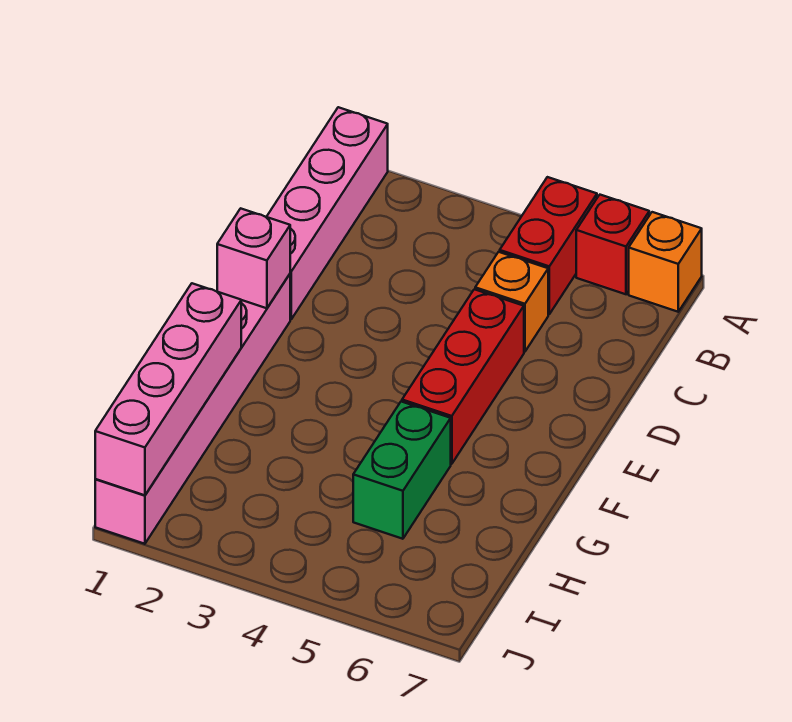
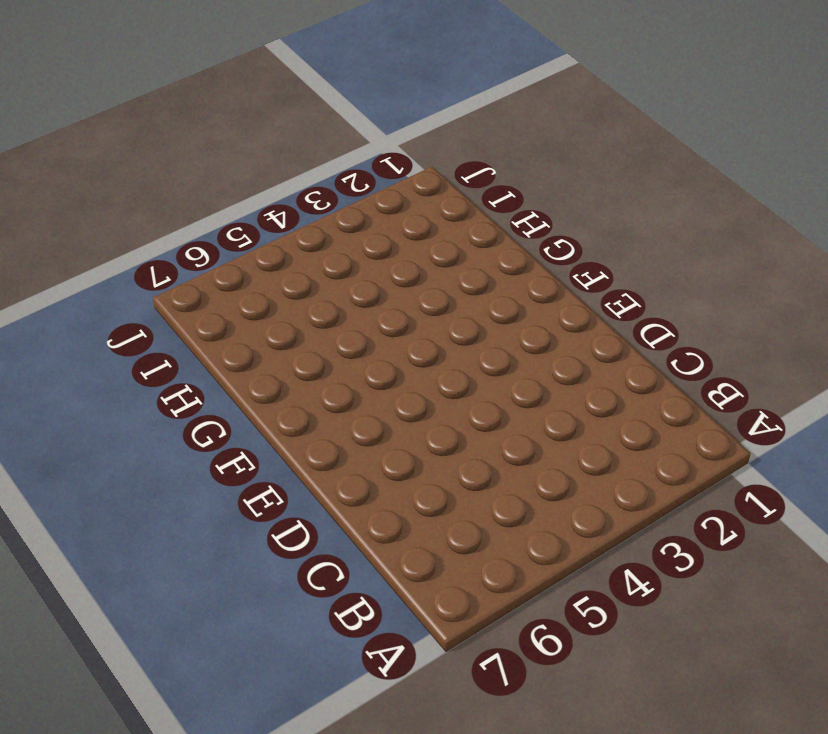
none -> pink brick A1:D1 level 1
none -> red brick A5:B5 level 1

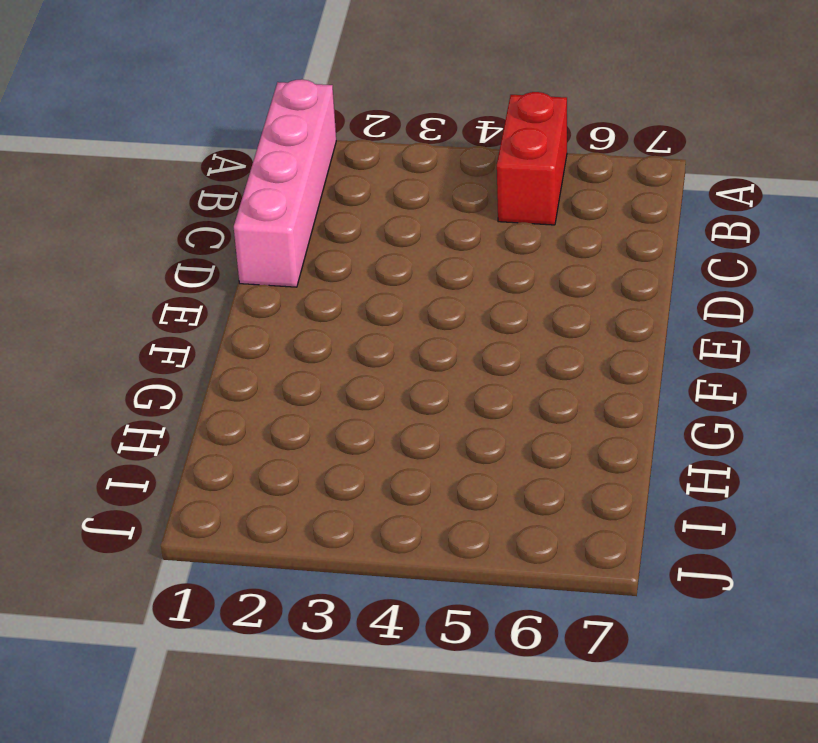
none -> red brick A6 level 1
none -> orange brick A7 level 1

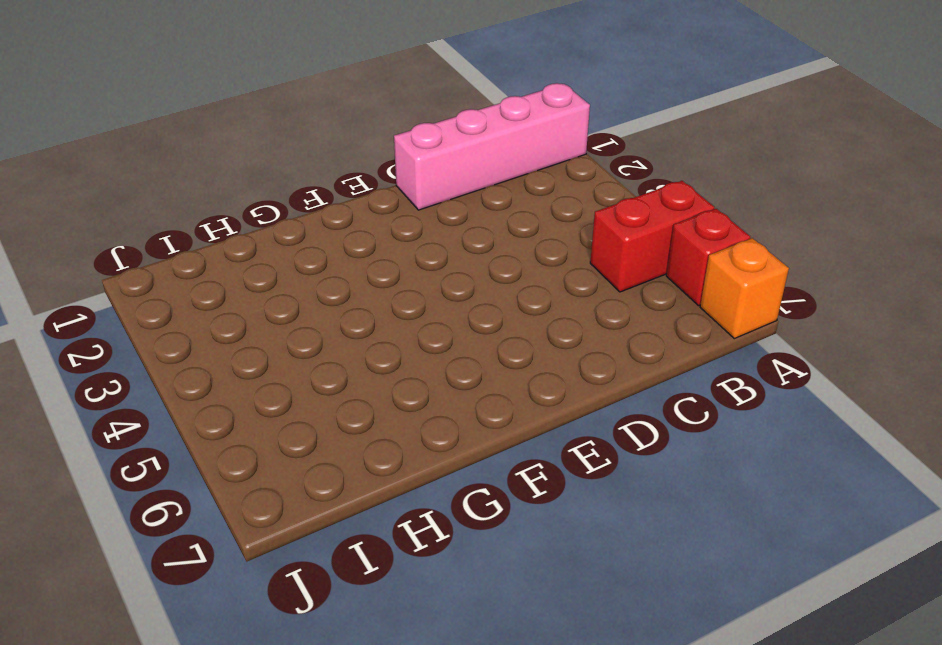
none -> orange brick C5 level 1
none -> red brick D5:F5 level 1

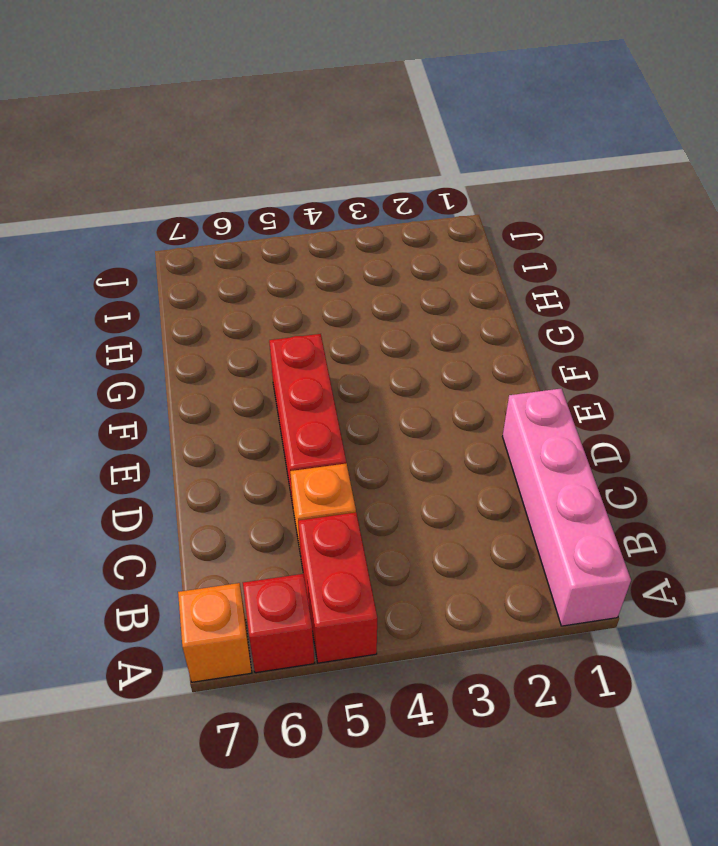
none -> pink brick E1:J1 level 1
none -> green brick G5:H5 level 1

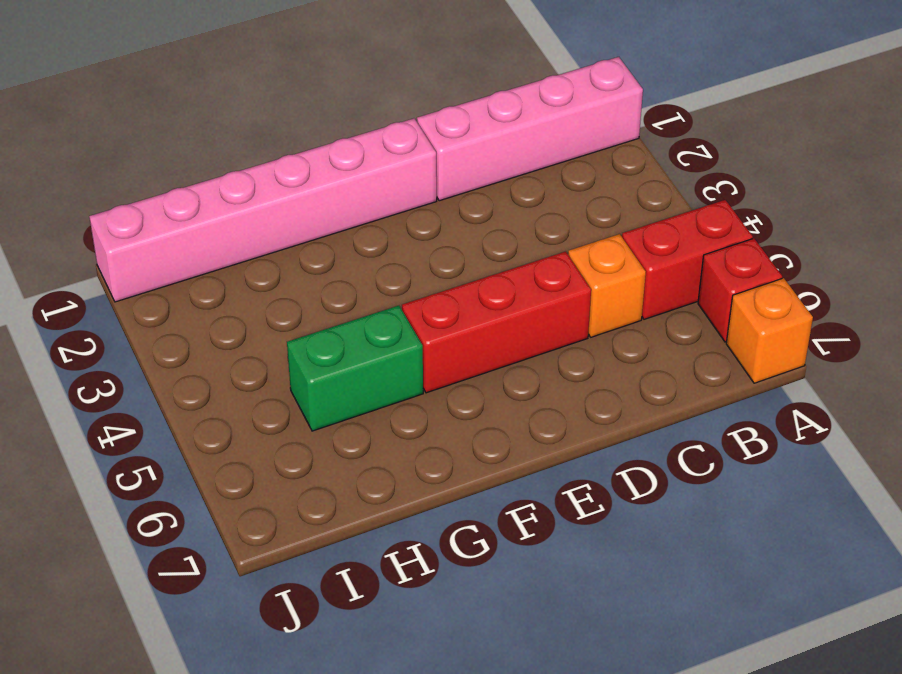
none -> pink brick E1 level 2
none -> pink brick G1:J1 level 2

